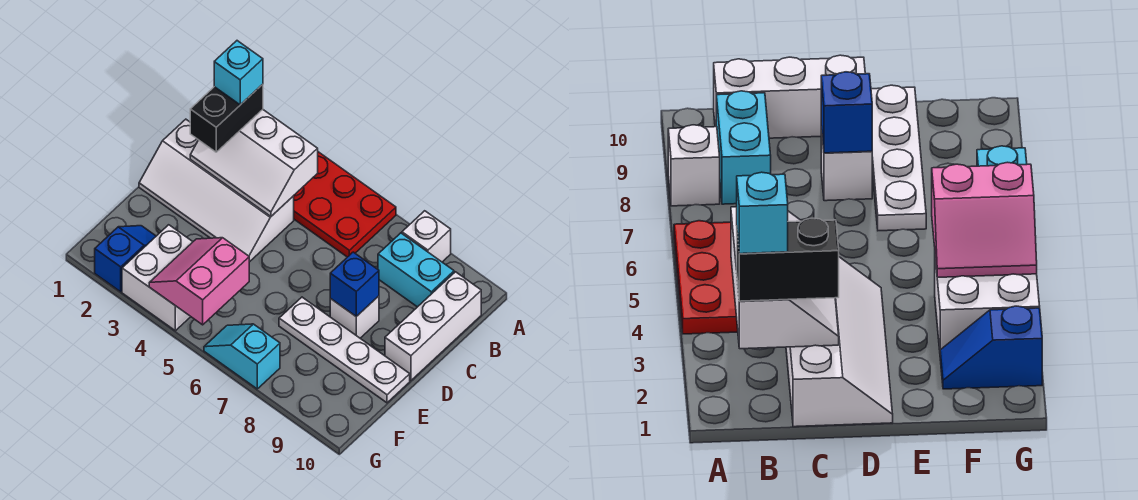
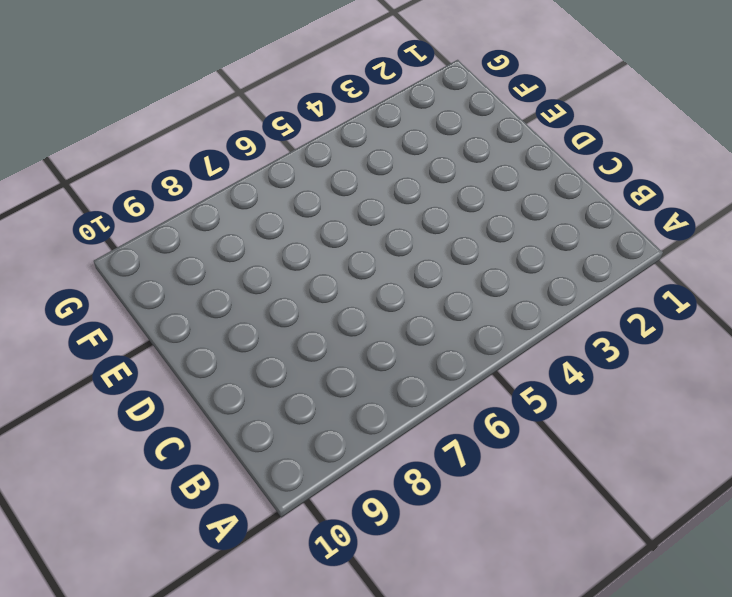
none -> red plate A4:B6 level 1
none -> white brick A8 level 1
none -> cyan brick B8:B9 level 1

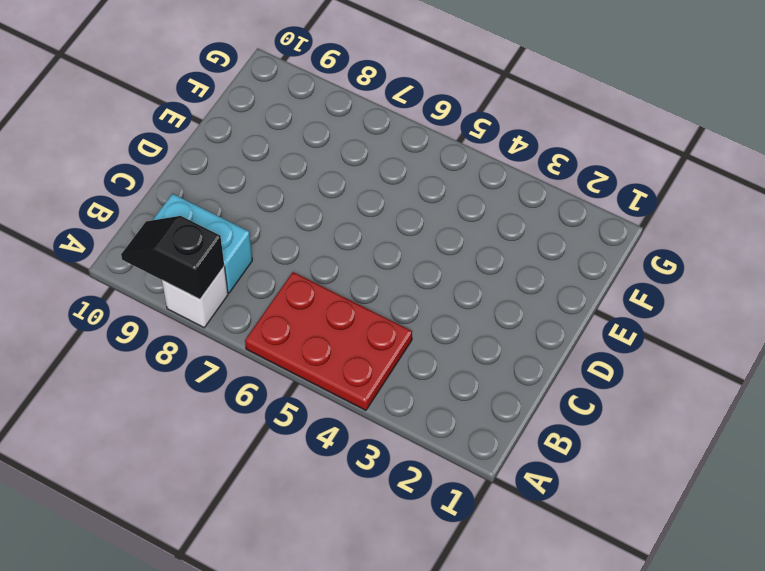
black slope A8:A9 level 2 top 8 -> none
none -> white brick B10:D10 level 1
none -> white slope C1:D4 level 1 top C
none -> white brick D8 level 1

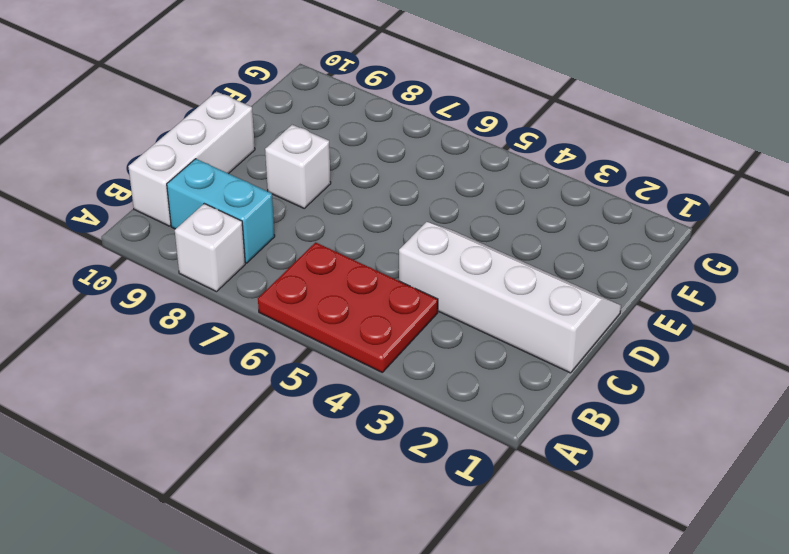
none -> white plate E7:E10 level 1
none -> blue slope F2:G2 level 1 top G
none -> white brick F3:G4 level 1

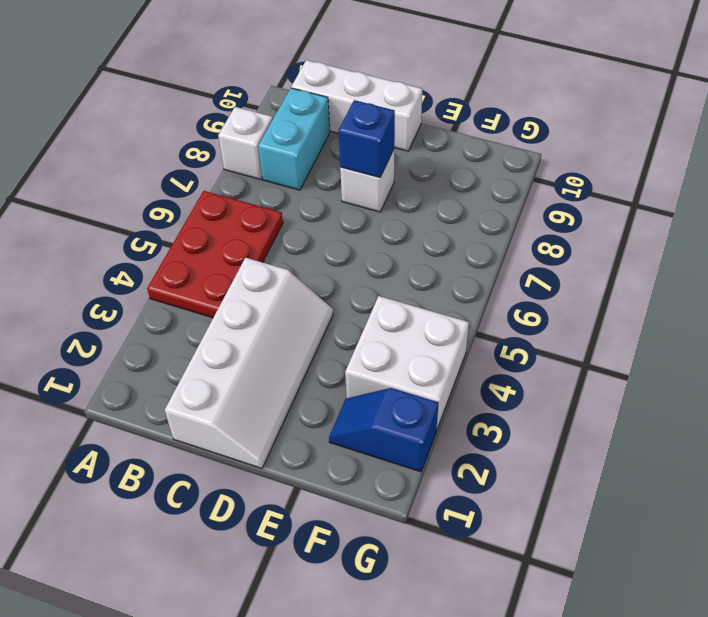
none -> white plate E7:E10 level 1
none -> cyan slope G6:G7 level 1 top 7
none -> white slope B2:C4 level 2 top B

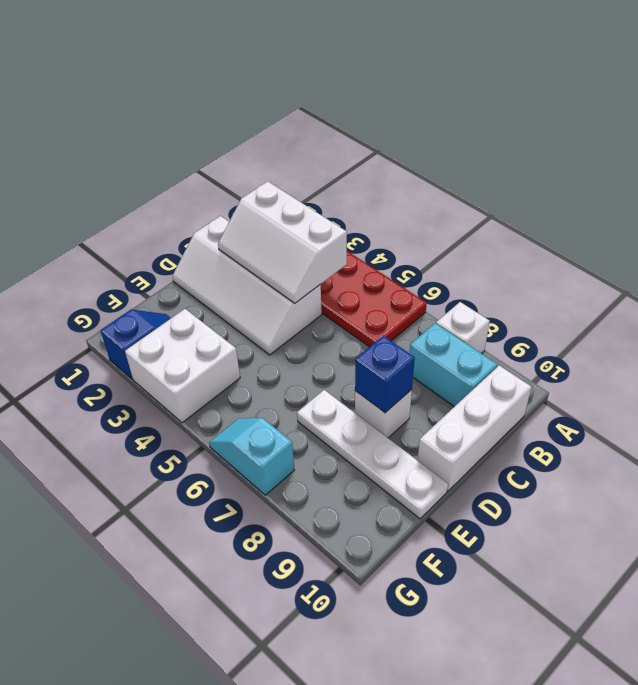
none -> pink slope F4:G5 level 2 top 5
none -> black brick B2:C2 level 3
none -> cyan brick B2 level 4

